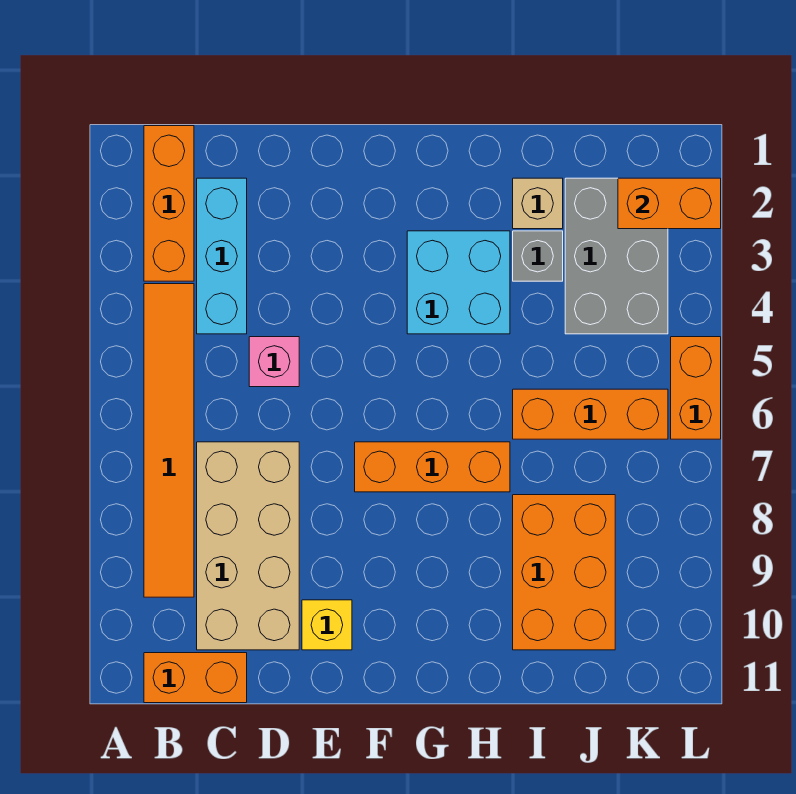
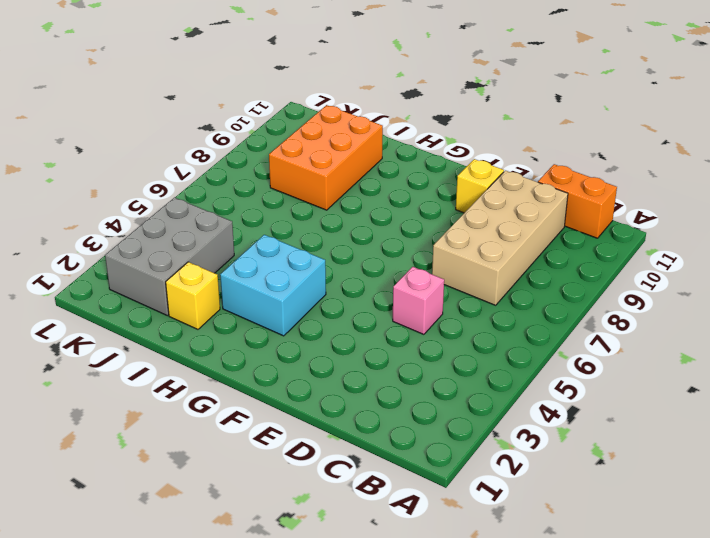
yellow brick I2 level 1 -> tan brick I2 level 1
none -> orange brick B1:B3 level 1
none -> orange tile B4:B9 level 1
none -> cyan brick C2:C4 level 1

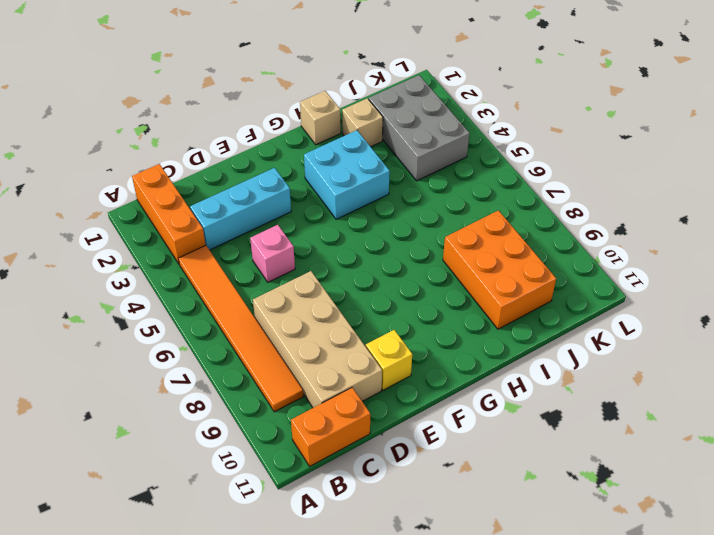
cyan brick C3:E3 level 1 -> cyan brick C2:C4 level 1
tan brick H1 level 1 -> none
none -> orange brick F7:H7 level 1
none -> grey brick I3 level 1
none -> orange brick I6:K6 level 1

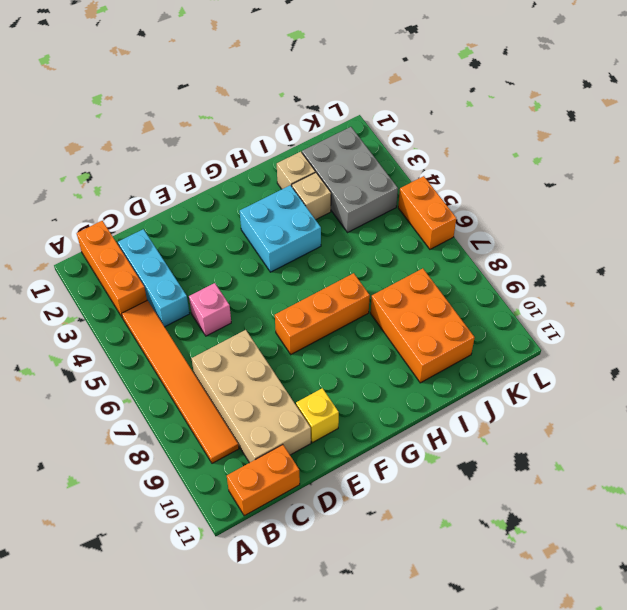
tan brick I3 level 1 -> grey brick I3 level 1
none -> orange brick I6:K6 level 1
none -> orange brick K2:L2 level 2

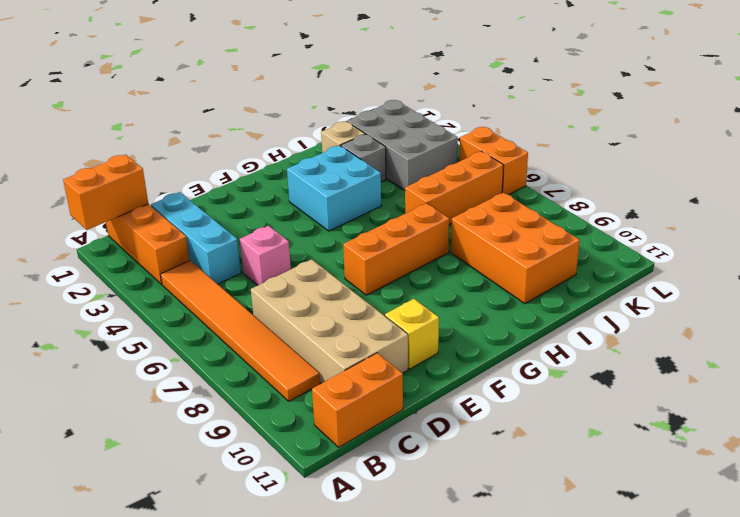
orange brick A1:B1 level 2 -> orange brick K2:L2 level 2

